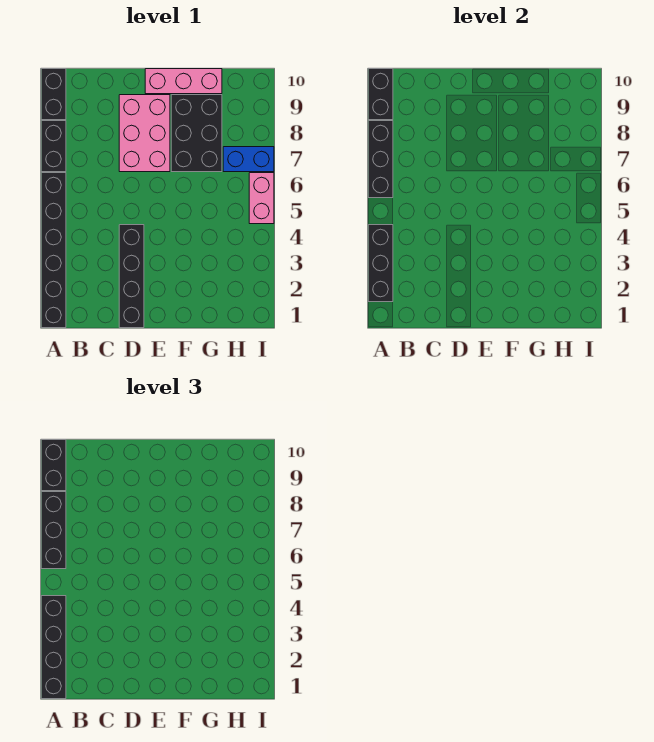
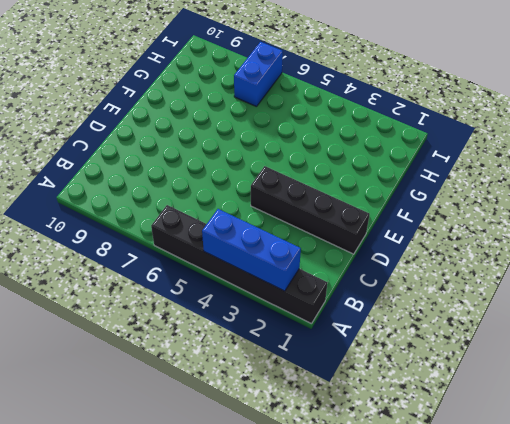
blue brick A2:A4 level 2 -> black brick A2:A4 level 2
none -> black brick A7:A8 level 1
none -> black brick A9:A10 level 1
none -> pink brick D7:E9 level 1

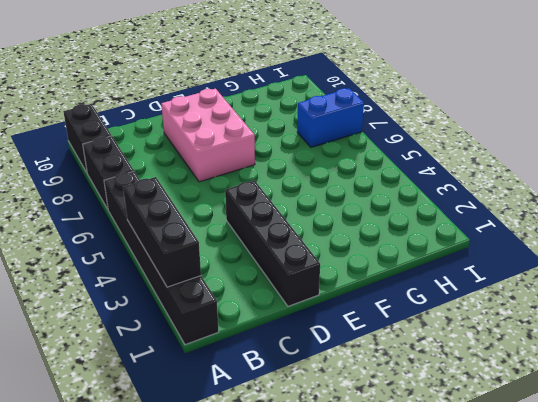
none -> pink brick E10:G10 level 1
none -> black brick F7:G9 level 1
none -> pink brick I5:I6 level 1

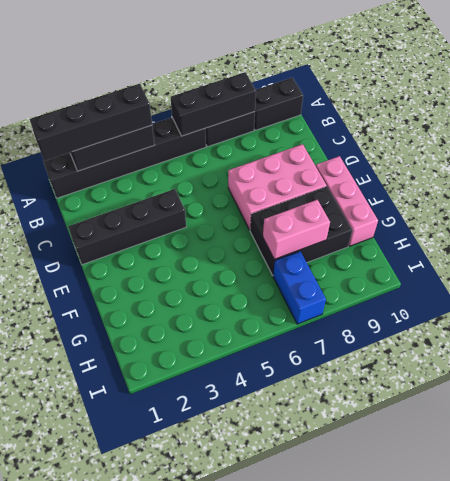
pink brick G7:G8 level 2 -> pink brick I5:I6 level 1
none -> black brick A9:A10 level 2
none -> black brick A6:A8 level 3
none -> black brick A9:A10 level 3

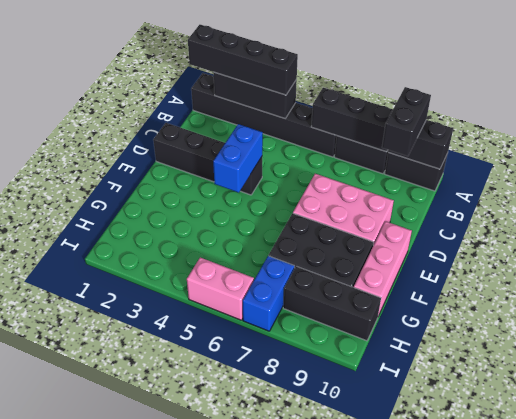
black brick A9:B9 level 3 -> black brick A9:A10 level 3
blue brick D4:E4 level 2 -> none
black brick H8:H10 level 1 -> black brick A6:A8 level 3

